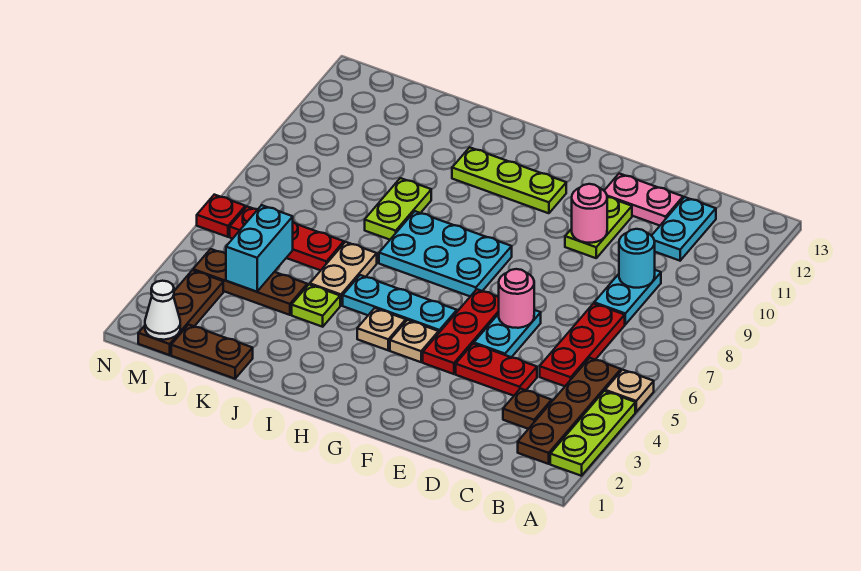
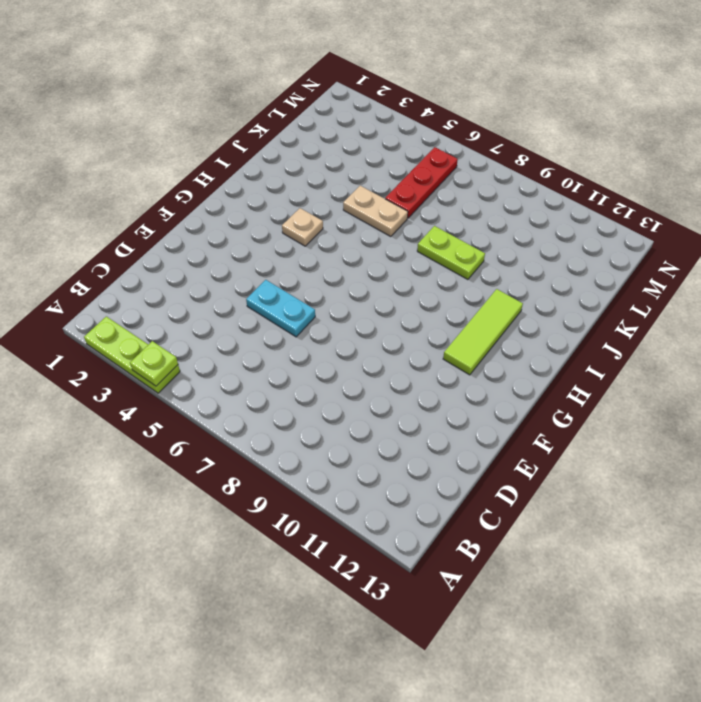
lime plate A4 level 2 -> lime plate J4 level 1
lime tile G11:I11 level 1 -> lime plate G11:I11 level 1
none -> tan plate A5 level 1
none -> brown plate B2:B5 level 1
none -> brown plate C3 level 1
none -> red plate C5:C7 level 1

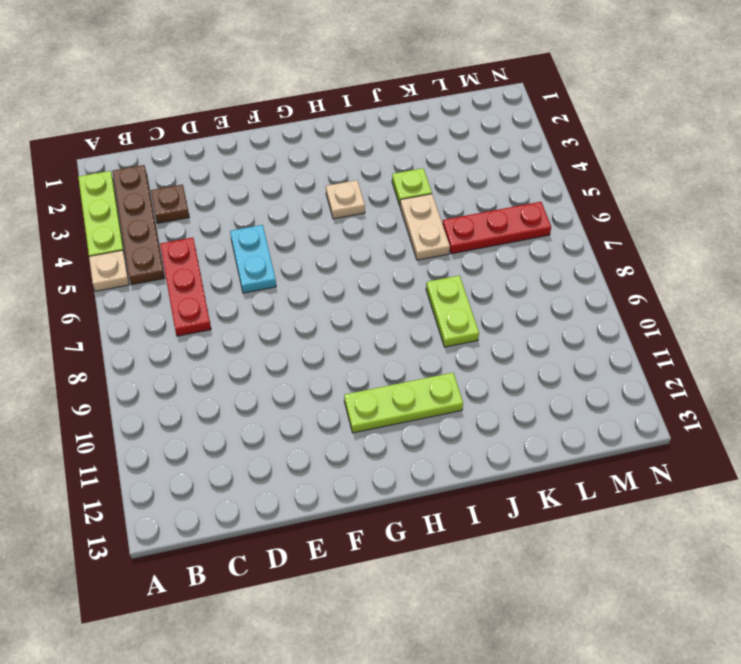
none -> cyan plate C8:C9 level 1
none -> cyan plate C11:C12 level 1
none -> red plate D4:E4 level 1
none -> pink plate D12:E12 level 1

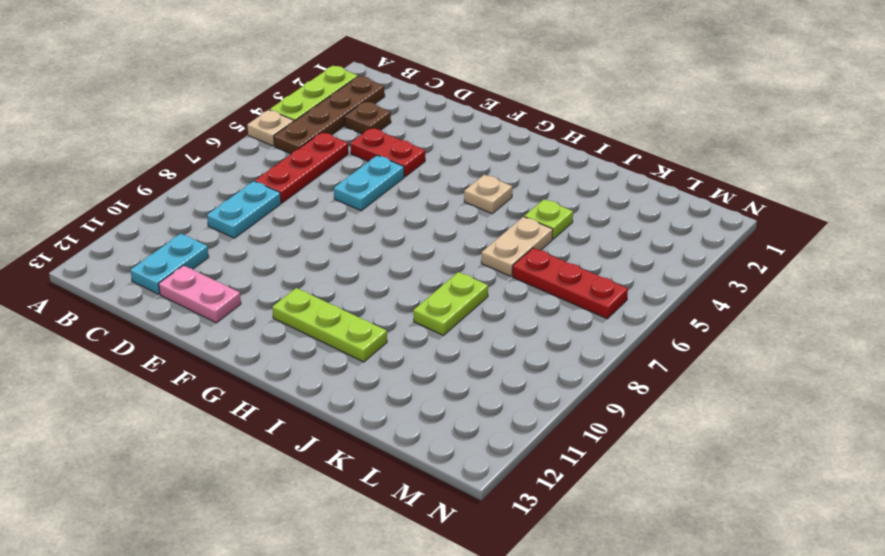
none -> lime plate E10:E11 level 1
none -> red plate F4:F6 level 1
none -> tan plate G4 level 1
none -> cyan plate G5:I5 level 1

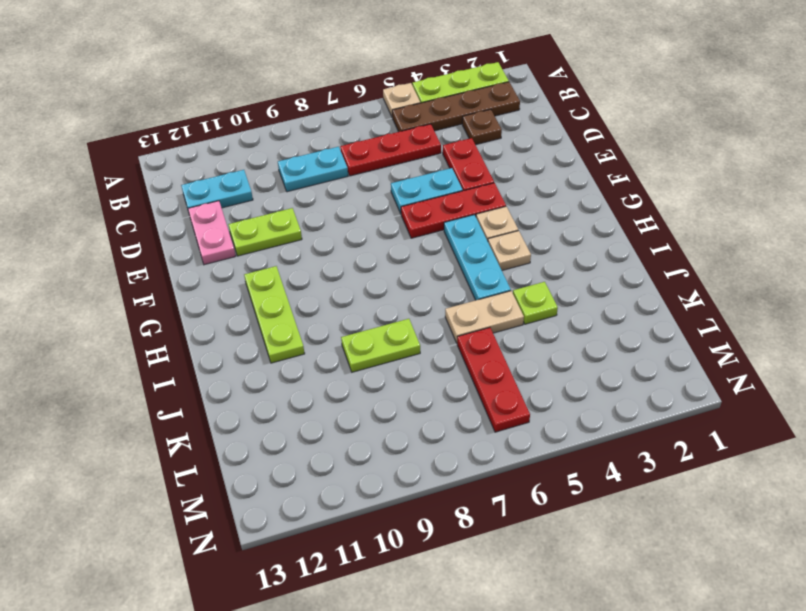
none -> cyan plate G7:I8 level 1
none -> brown plate K1:L1 level 1
none -> brown plate K4:M4 level 1
none -> brown plate M1:M3 level 1

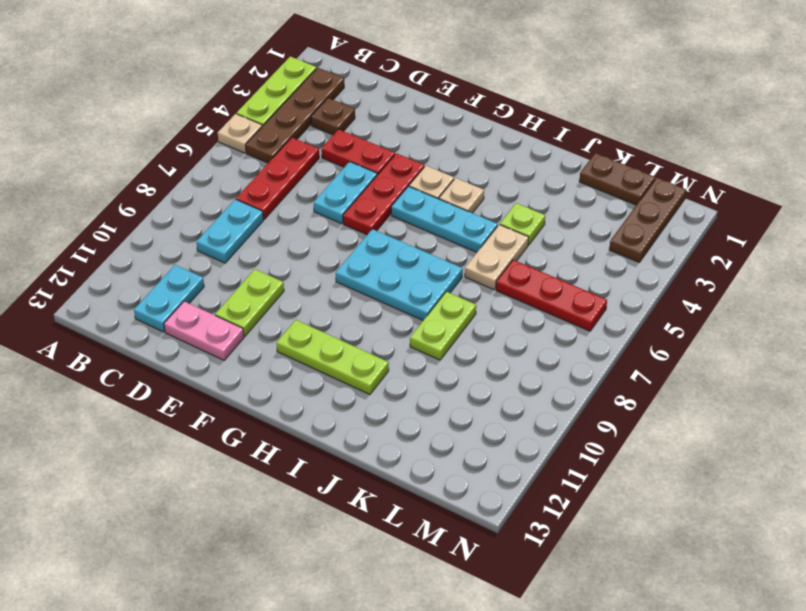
none -> brown plate K4:M4 level 1
none -> red plate N6 level 1
none -> cyan round brick C9 level 2
none -> pink round brick E6 level 2

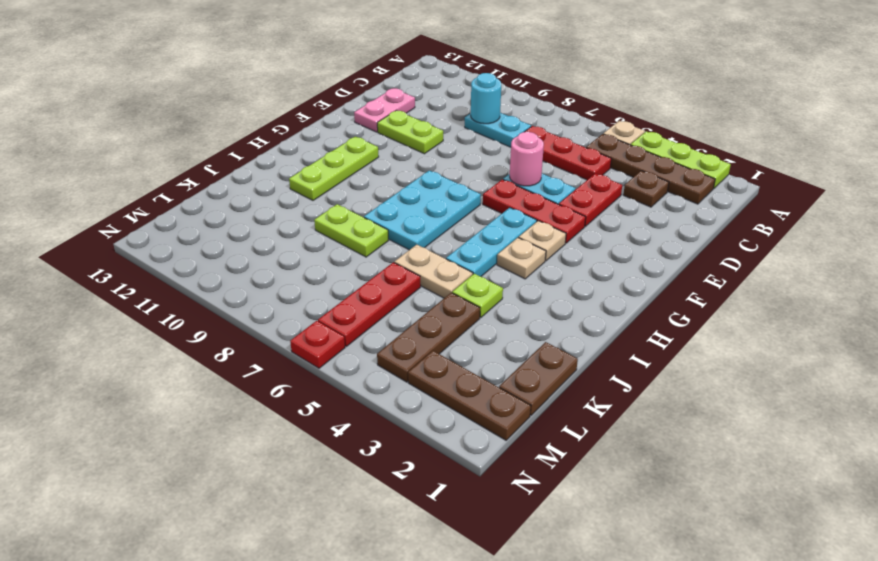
none -> cyan plate C11:C12 level 1
none -> pink round brick E10 level 2
none -> cyan brick L4:L5 level 2
none -> white cone M1 level 2

